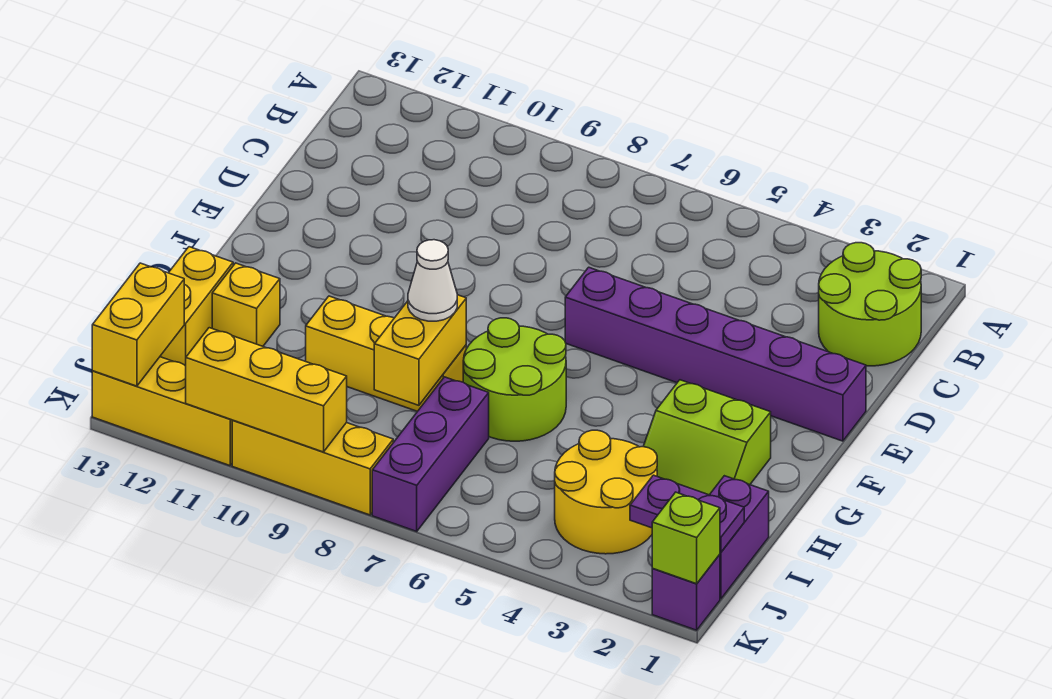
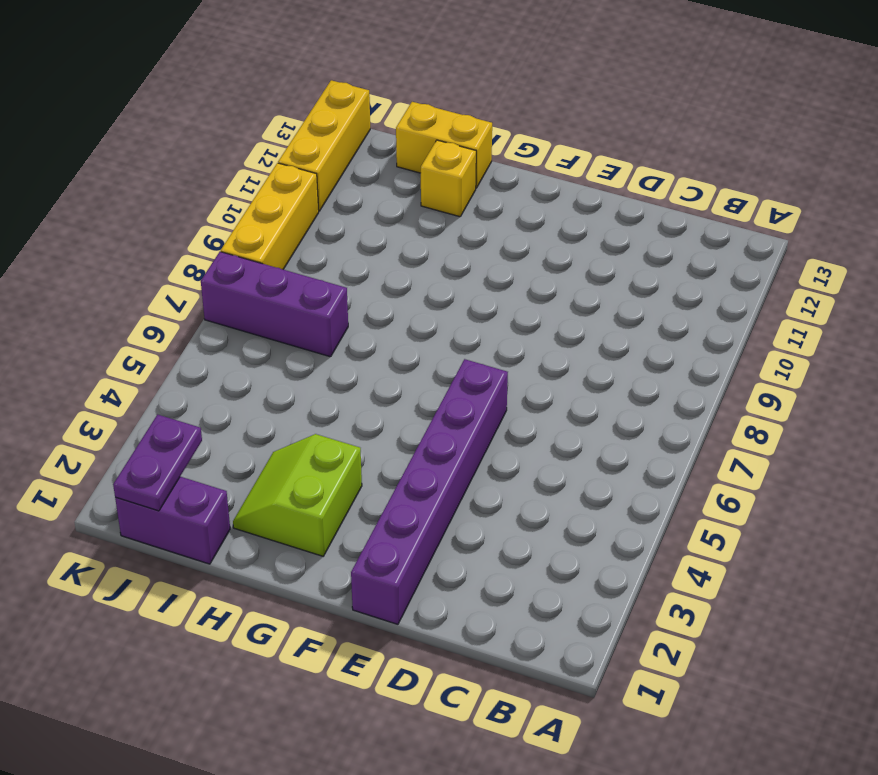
none -> lime round brick B1:C2 level 1
none -> lime round brick G6:H7 level 1
none -> yellow brick H8:H10 level 1

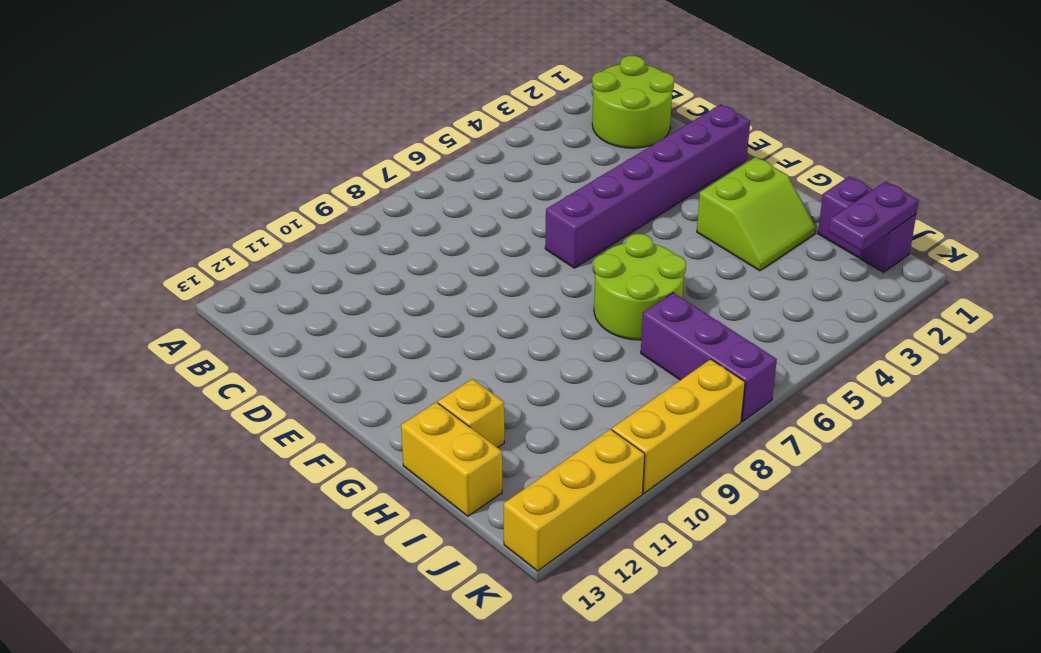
none -> yellow brick H8:H10 level 1
none -> yellow round brick I3:J4 level 1
none -> purple brick K1 level 1

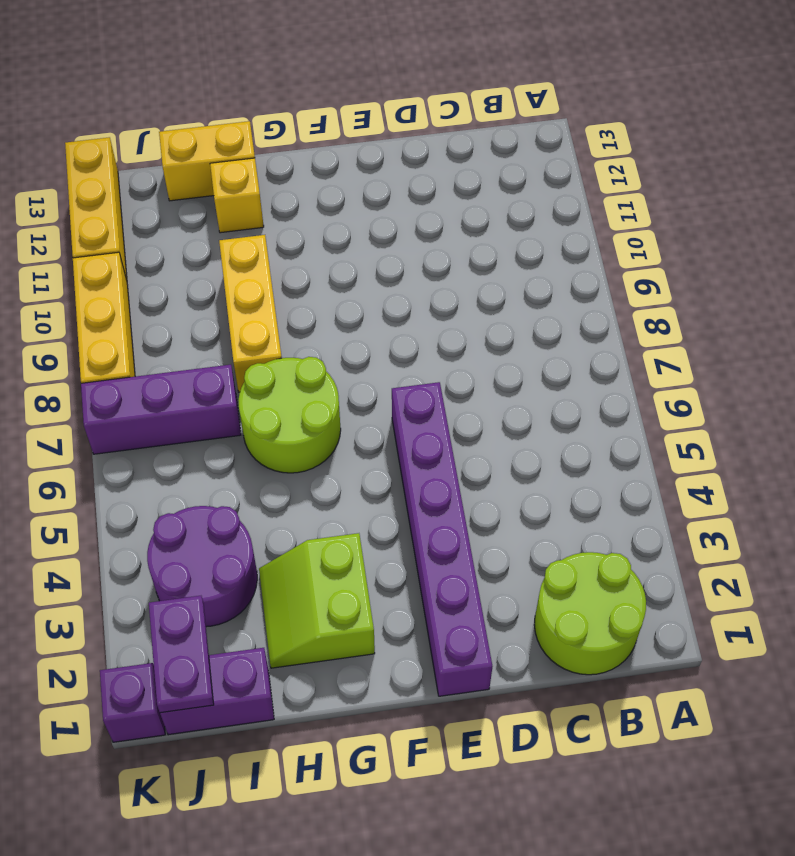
purple round brick I3:J4 level 1 -> yellow round brick I3:J4 level 1
none -> yellow brick H8:I8 level 2
none -> yellow brick J13:K13 level 2
none -> lime brick K1 level 2

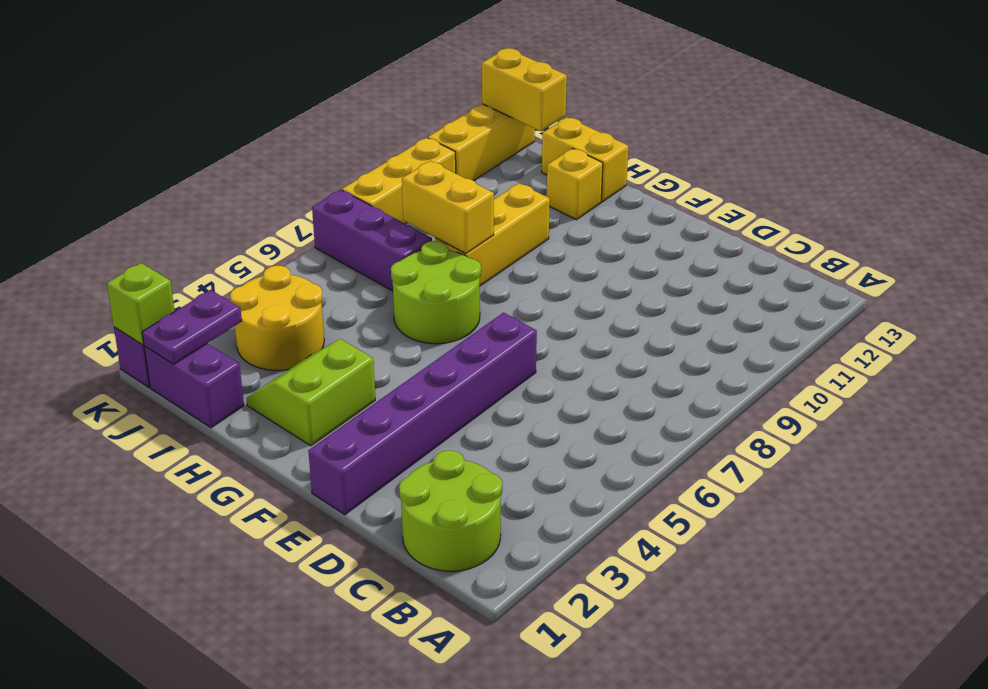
none -> yellow brick K9:K11 level 2
none -> white cone H8 level 3

